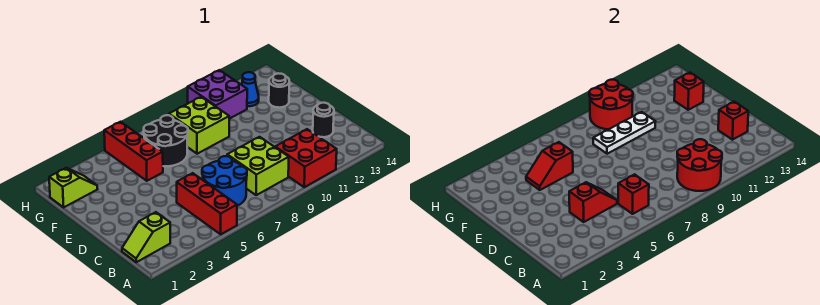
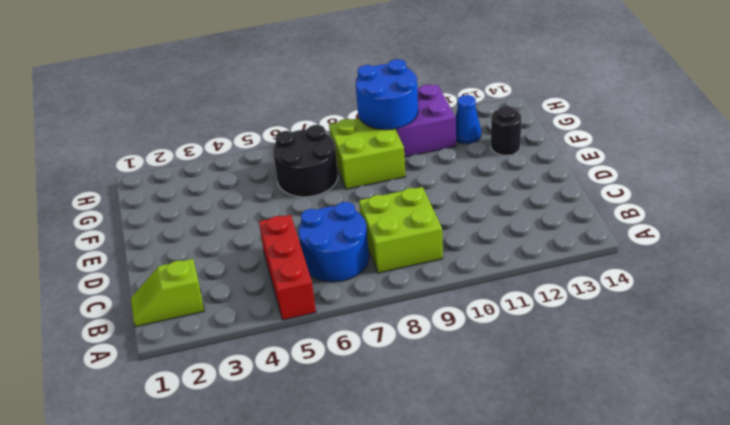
blue round brick G9:H10 level 2 -> red round brick G9:H10 level 2
none -> red brick A10:B11 level 1
none -> black round brick C13 level 1
none -> red brick F5:H5 level 1

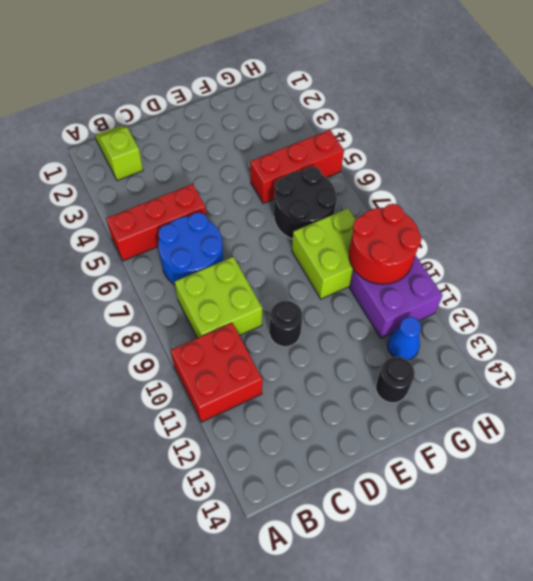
black round brick D10 level 1 -> black round brick C13 level 1
none -> lime slope G1:G2 level 1 top 1
none -> red round brick A9:B10 level 2
none -> red brick B6 level 2

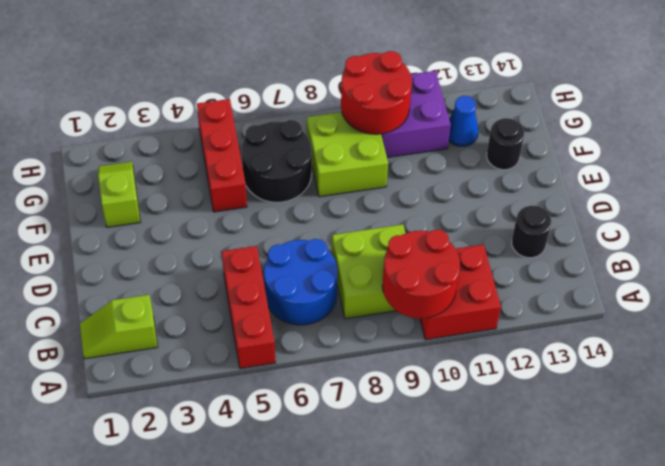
lime slope F2:G2 level 1 top F -> lime slope G1:G2 level 1 top 1
none -> red brick B6 level 2
none -> red slope C4:C5 level 2 top 4
none -> red brick C13 level 2

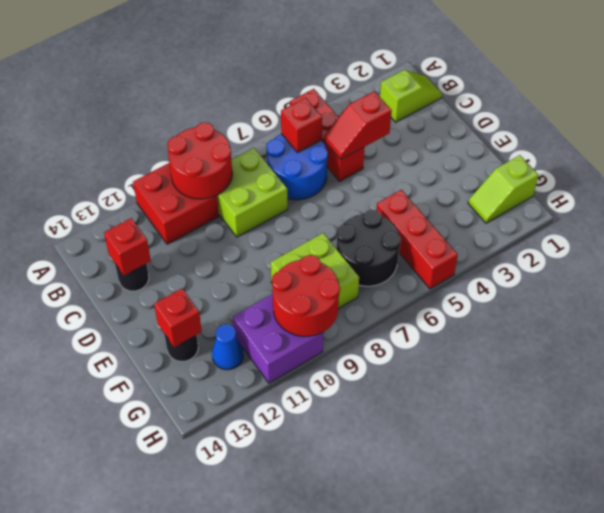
none -> red slope F4:F5 level 2 top 5
none -> white plate F8:F10 level 2

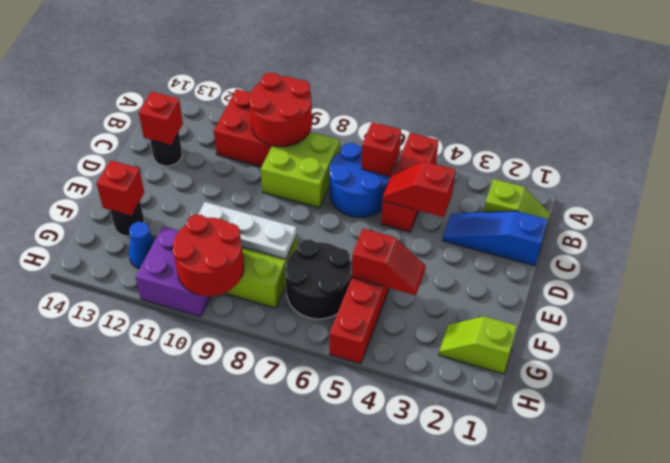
blue slope C1:C3 level 1 top 1 -> none

